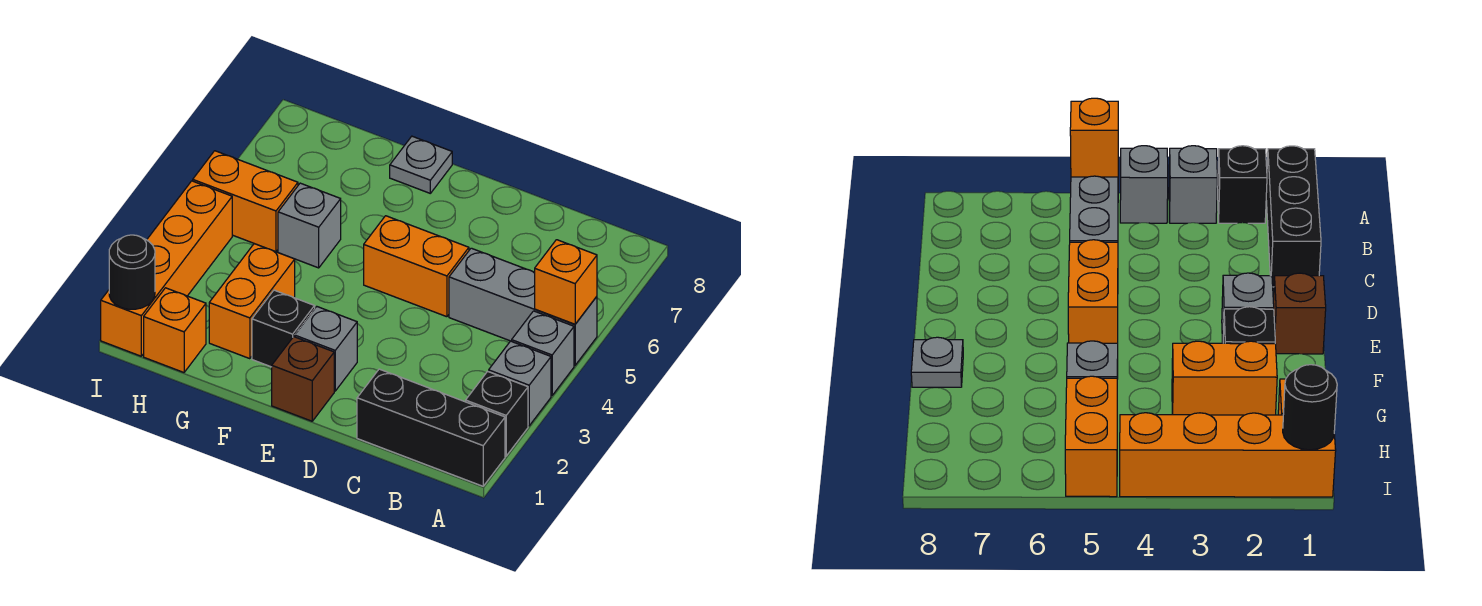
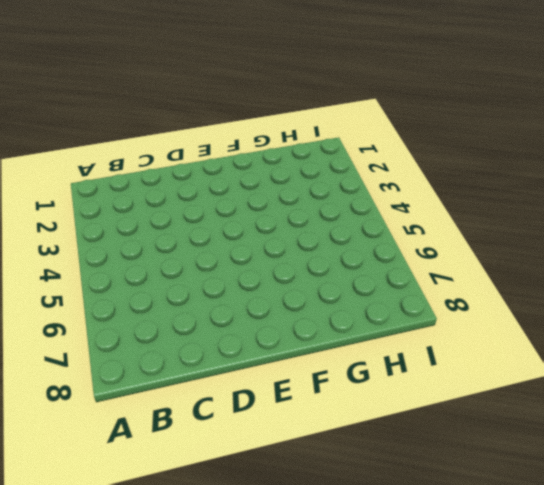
none -> black brick A1:C1 level 1
none -> black brick A2 level 1
none -> grey brick A3 level 1

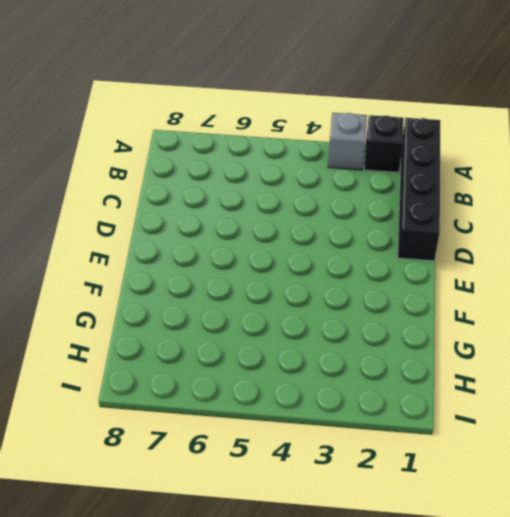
black brick A1:D1 level 1 -> black brick A1:C1 level 1
none -> grey brick A4 level 1
none -> grey brick A5:C5 level 1
none -> orange brick D5:E5 level 1

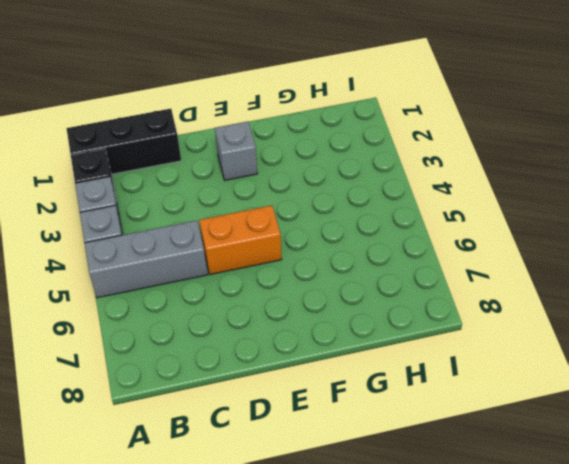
none -> brown brick E1 level 1
none -> black brick F2 level 1
none -> grey plate F8 level 1

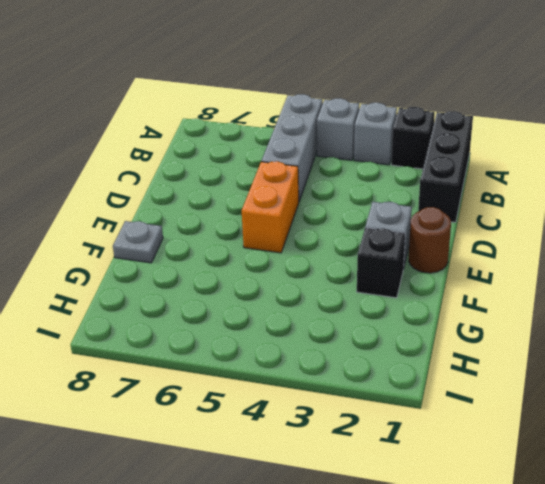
brown round brick E1 level 1 -> brown brick E1 level 1
none -> orange brick G2:G3 level 1
none -> grey brick G5 level 1
none -> orange brick H1 level 1

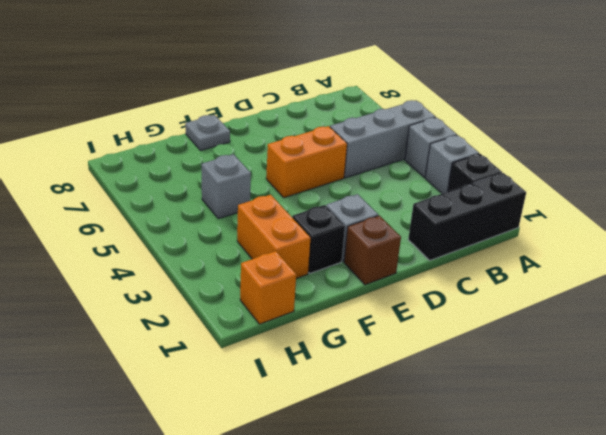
none -> orange brick H5:I5 level 1
none -> orange brick I1:I4 level 1
none -> orange brick A5 level 2

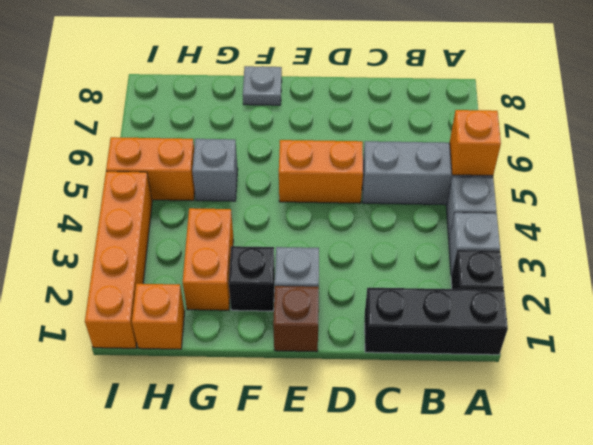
none -> black round brick I1 level 2

